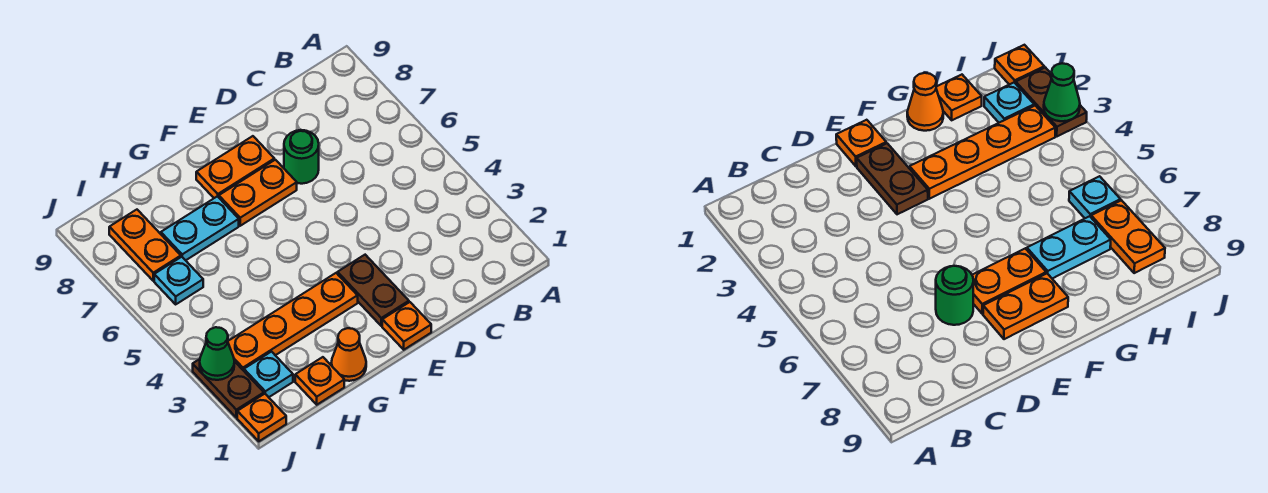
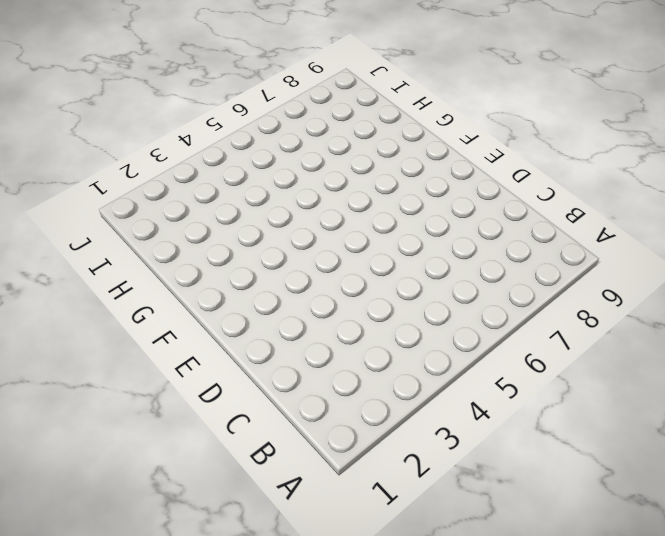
none -> green round brick D7 level 1
none -> orange plate E1 level 1
none -> brown plate E2:E3 level 1

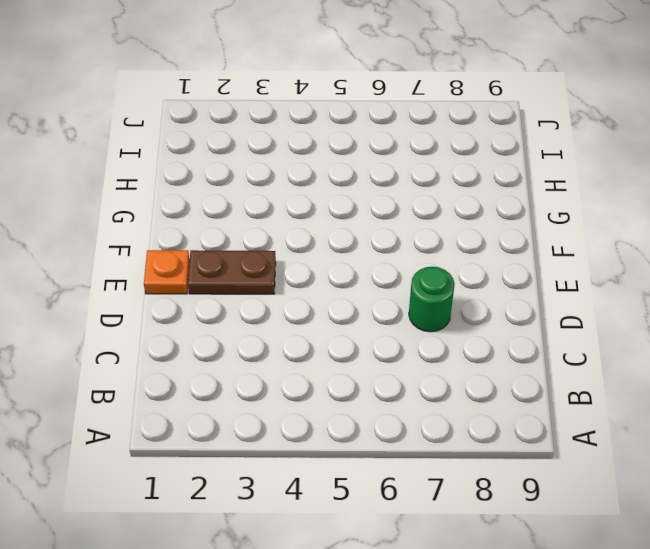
none -> orange plate E7:F7 level 1
none -> orange plate E8:F8 level 1
none -> orange plate F3:I3 level 1

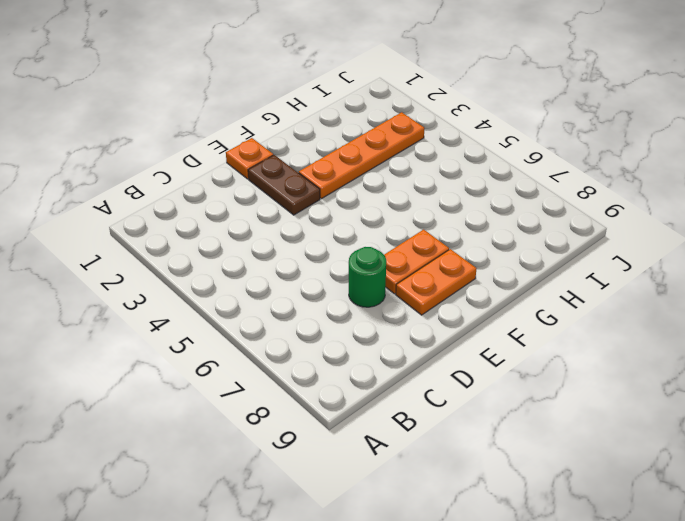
none -> orange cone G1 level 1
none -> cyan plate G7:H7 level 1
none -> orange plate H1 level 1

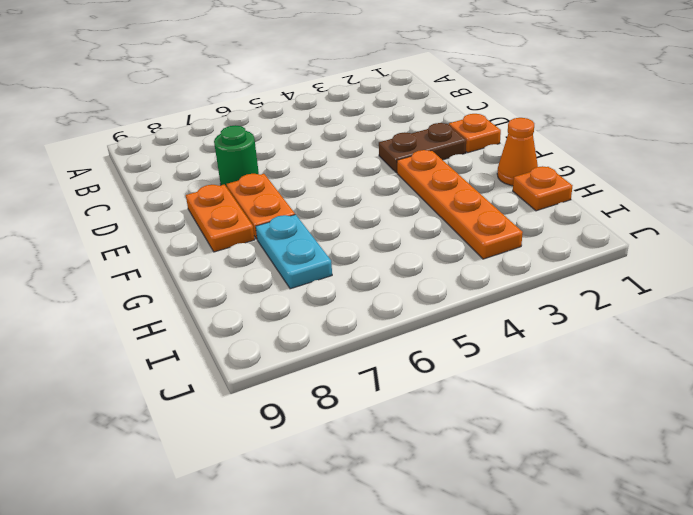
none -> cyan plate I2 level 1
none -> cyan plate I6 level 1
none -> orange plate I7:I8 level 1

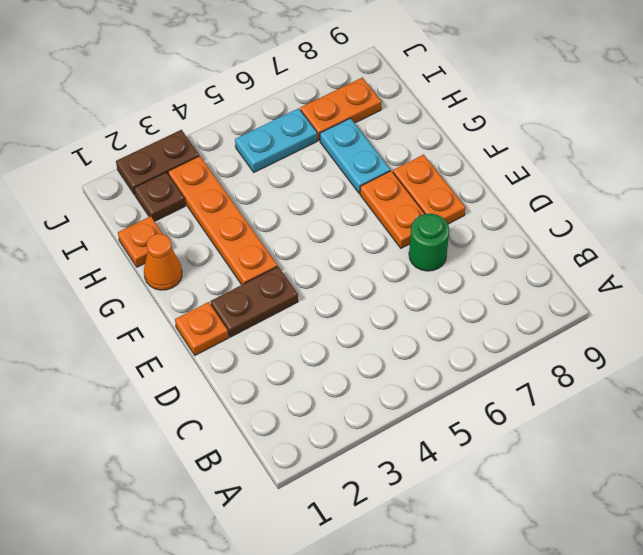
brown plate I2 level 1 -> cyan plate I2 level 1
cyan plate I5:I6 level 1 -> cyan plate I6 level 1
none -> orange plate J1 level 1
none -> green cone J3 level 2

